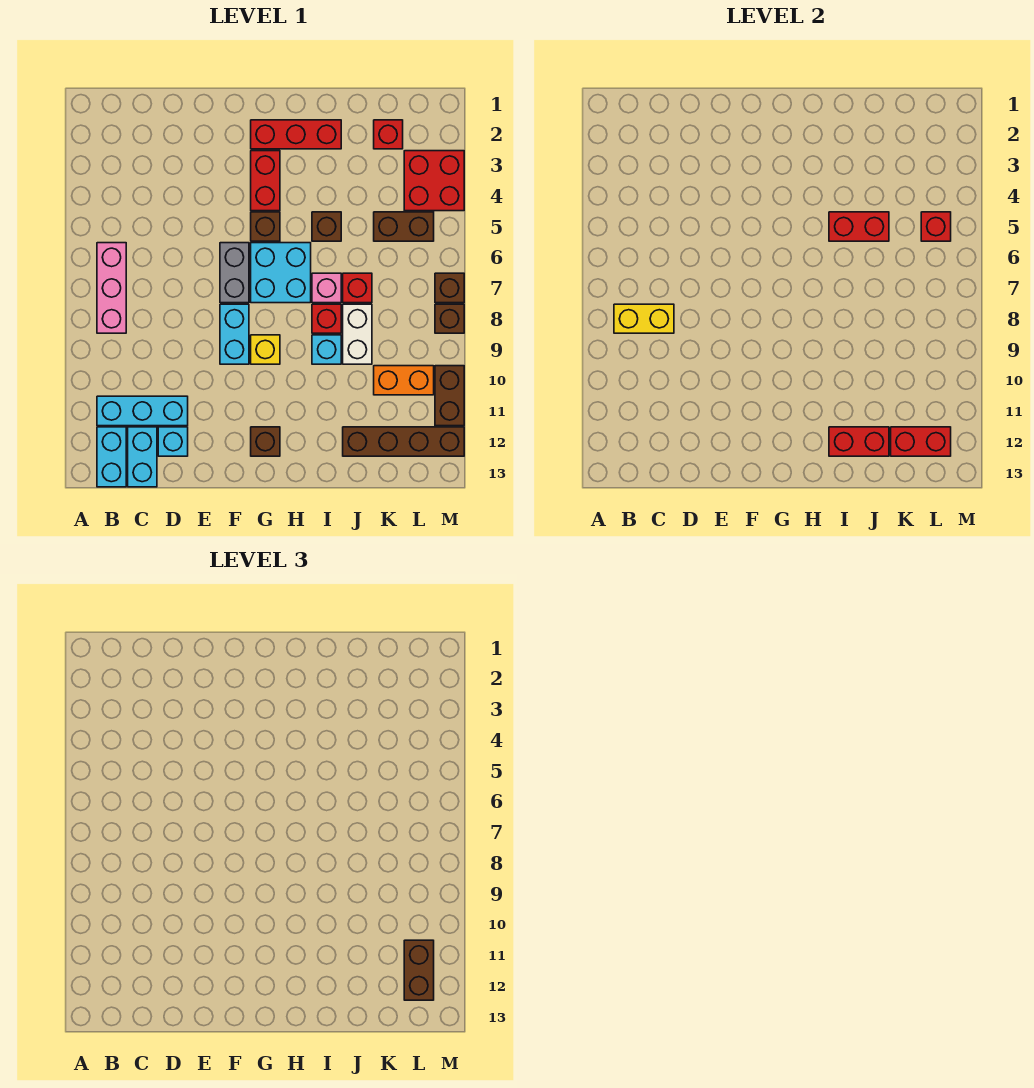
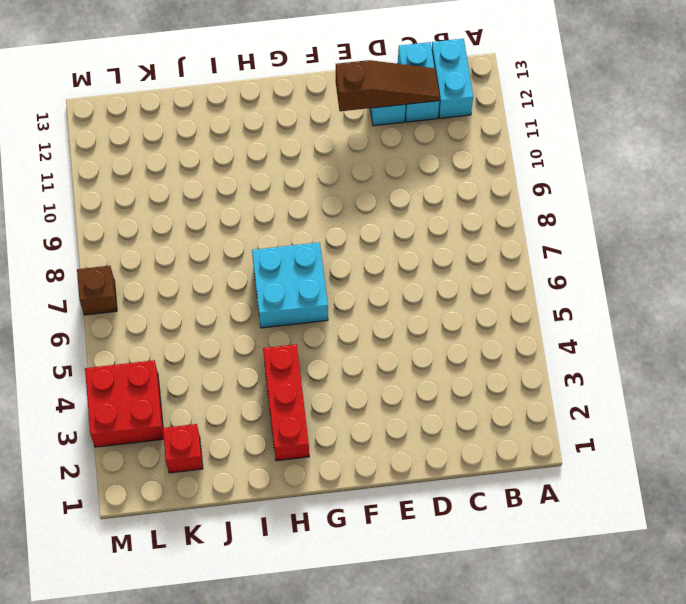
brown slope C12:E12 level 2 top E -> none
red brick H2:H4 level 1 -> red brick G2:I2 level 1
none -> pink brick B6:B8 level 1
none -> cyan brick B11:D11 level 1
none -> grey brick F6:F7 level 1
none -> cyan brick F8:F9 level 1

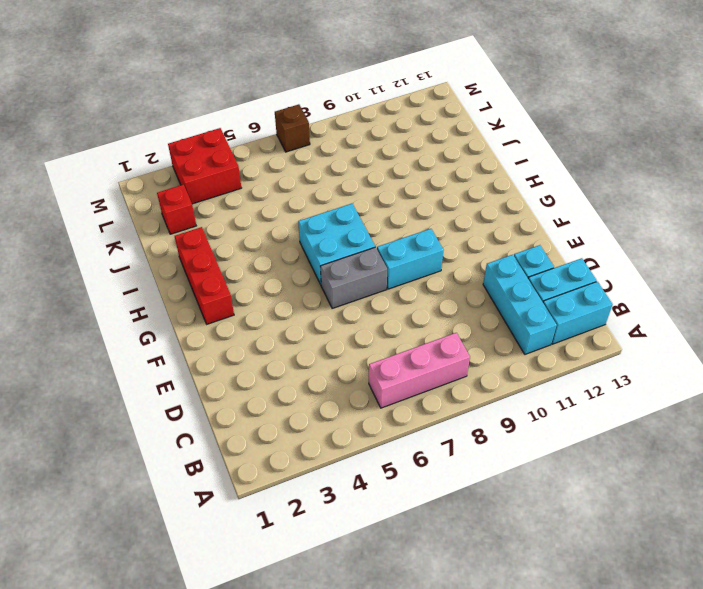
none -> red brick G3:G4 level 1
none -> brown brick G5 level 1
none -> yellow brick G9 level 1
none -> brown brick G12 level 1

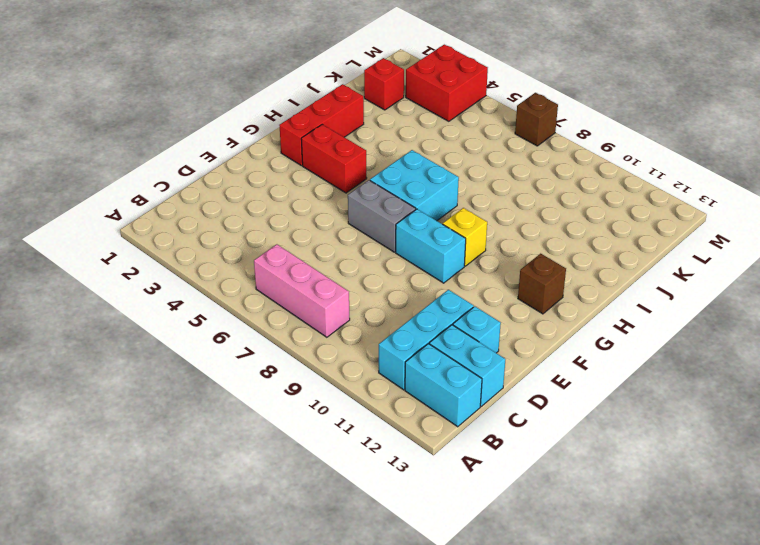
none -> brown brick G5 level 1
none -> brown brick I5 level 1
none -> pink brick I7 level 1
none -> red brick I8 level 1

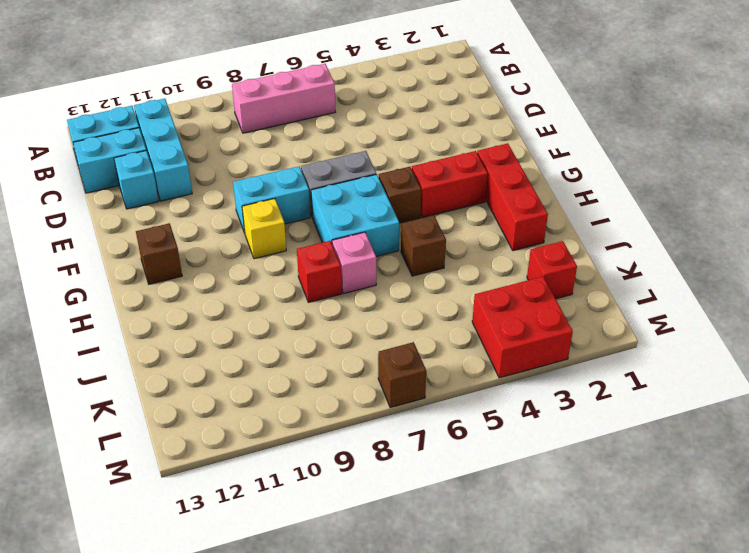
none -> cyan brick I9 level 1
none -> red brick J7 level 1
none -> white brick J8:J9 level 1
none -> brown brick J12:M12 level 1

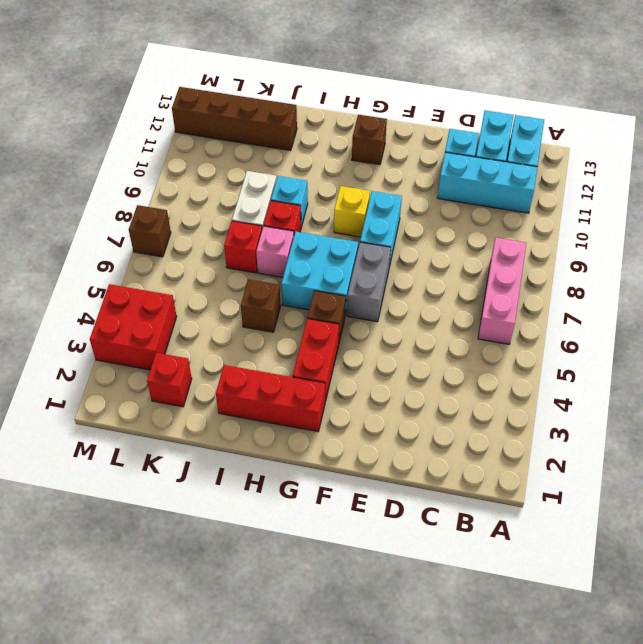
none -> brown brick K5:L5 level 1
none -> orange brick K10:L10 level 1
none -> brown brick M8 level 1
none -> brown brick M10:M11 level 1

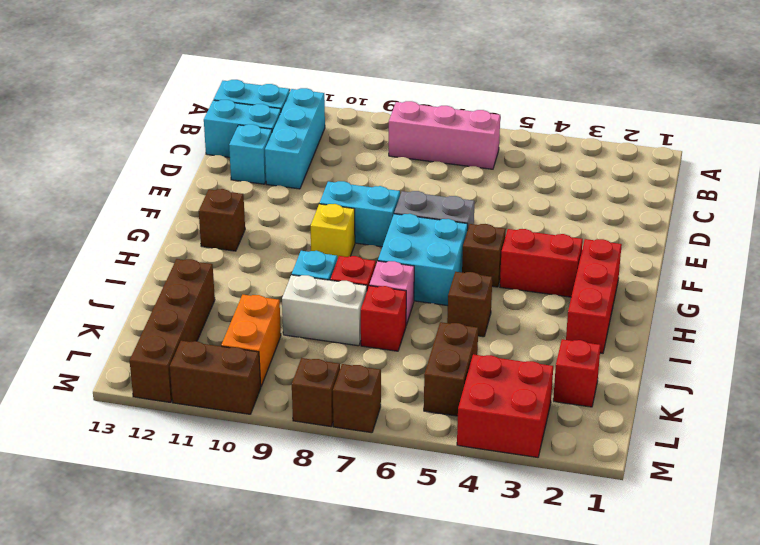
none -> yellow brick B8:C8 level 2
none -> red brick I5:J5 level 2
none -> red brick I12:J12 level 2
none -> red brick K12:L12 level 2

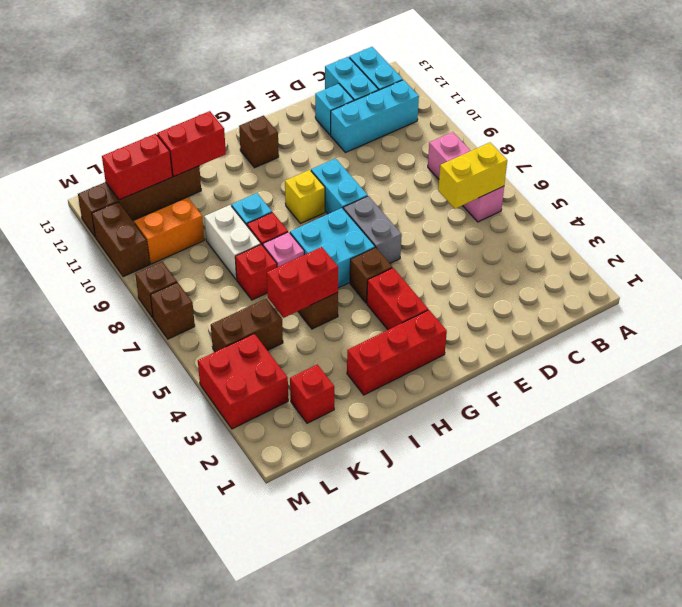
yellow brick B6:C6 level 2 -> yellow brick B8:C8 level 2
none -> red brick L5 level 2
none -> brown brick L11:L12 level 3

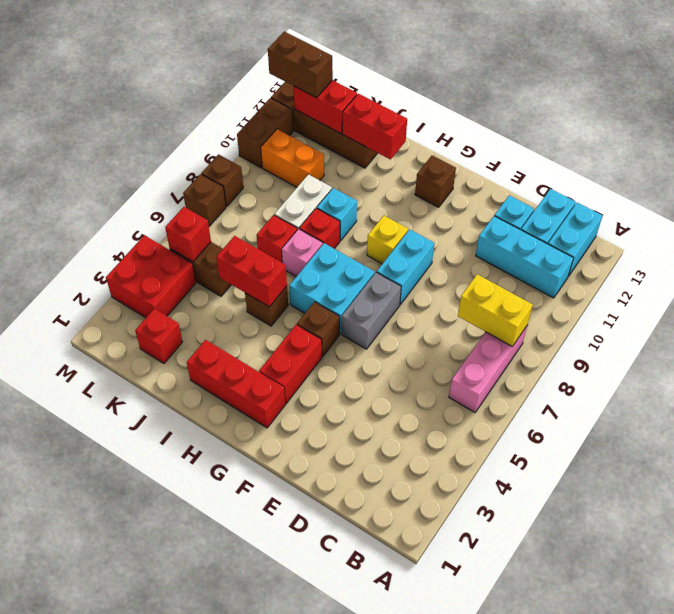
brown brick L12:M12 level 3 -> brown brick L11:L12 level 3

